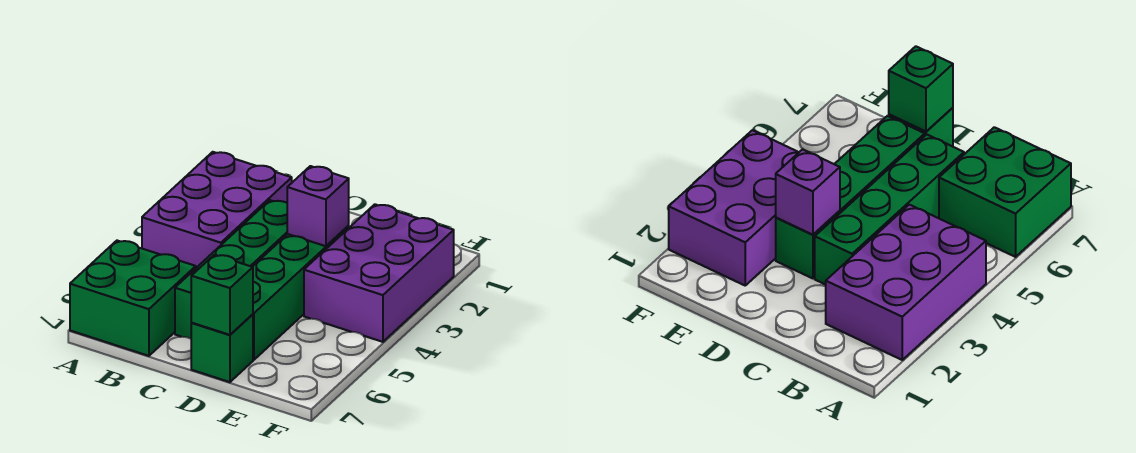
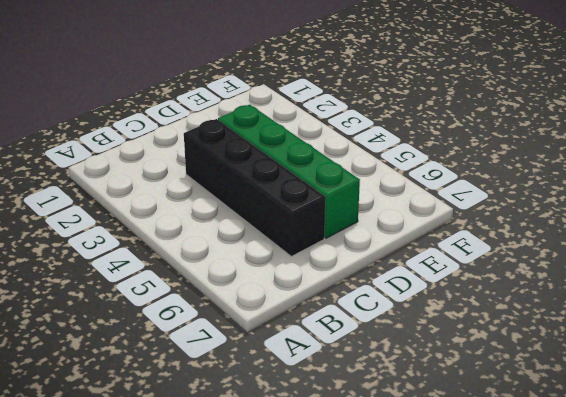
black brick C3:C6 level 1 -> green brick C3:C6 level 1
none -> purple brick A2:B4 level 1
none -> green brick A6:B7 level 1

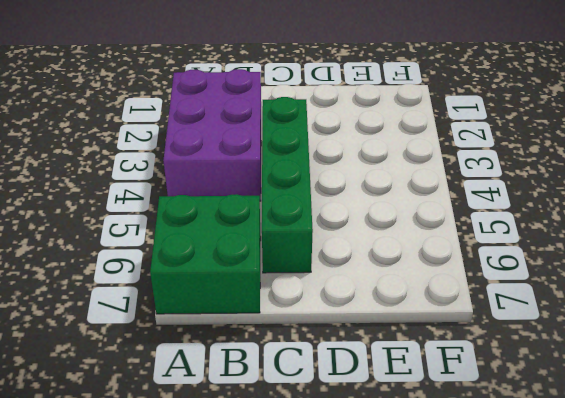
none -> green brick D3:D6 level 1
none -> green brick D7 level 1

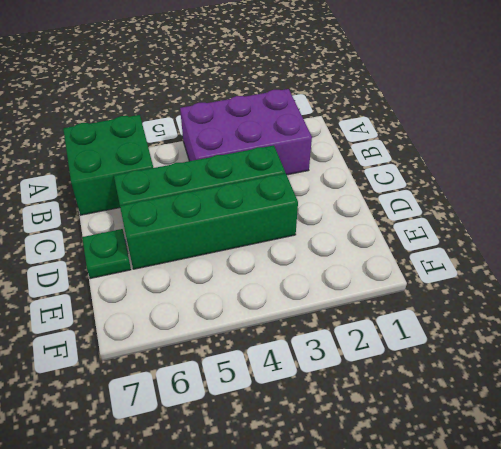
green plate D7 level 1 -> green brick D7 level 1
none -> purple brick E2:F4 level 1
none -> purple brick D3 level 2

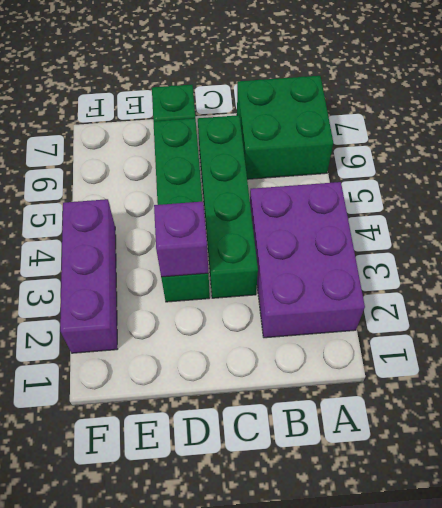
purple brick F2:F4 level 1 -> purple brick E2:F4 level 1
none -> green brick D7 level 2

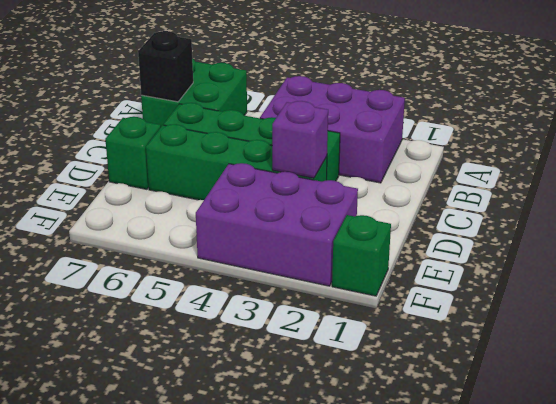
black brick B7 level 2 -> none
green brick F1 level 1 -> green brick D7 level 2

